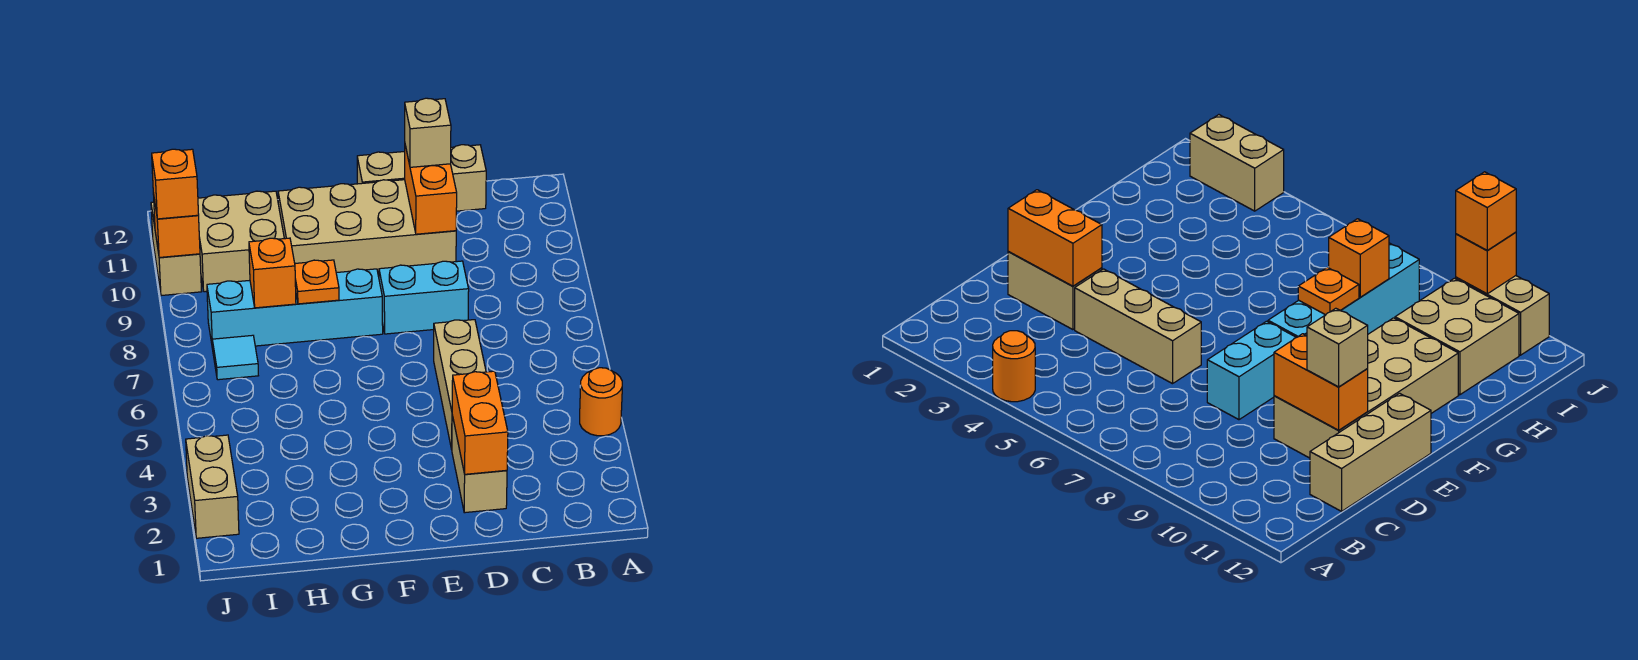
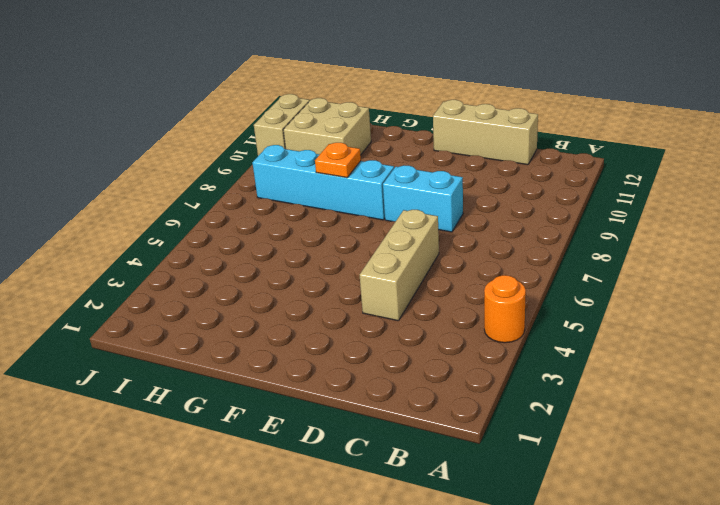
none -> tan brick D2:D3 level 1
none -> tan brick D10:G11 level 1
none -> cyan tile I7 level 1

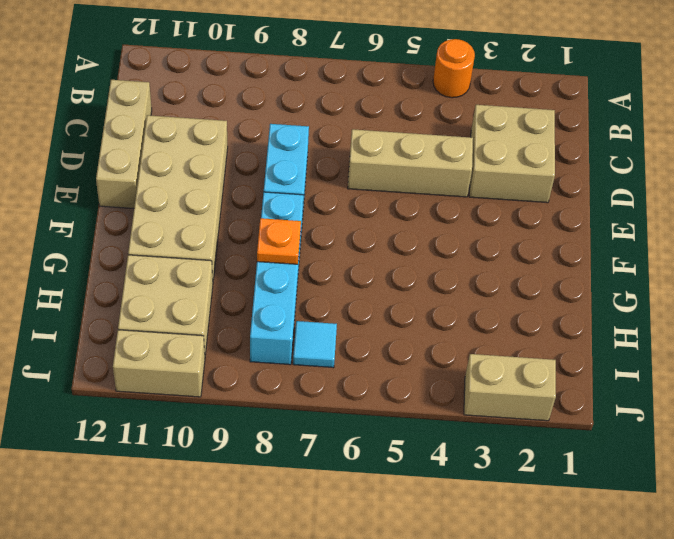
tan brick C2:D3 level 1 -> tan brick D2:D3 level 1
none -> orange brick D2:D3 level 2
none -> orange brick D10:D11 level 2
none -> orange brick H8 level 2

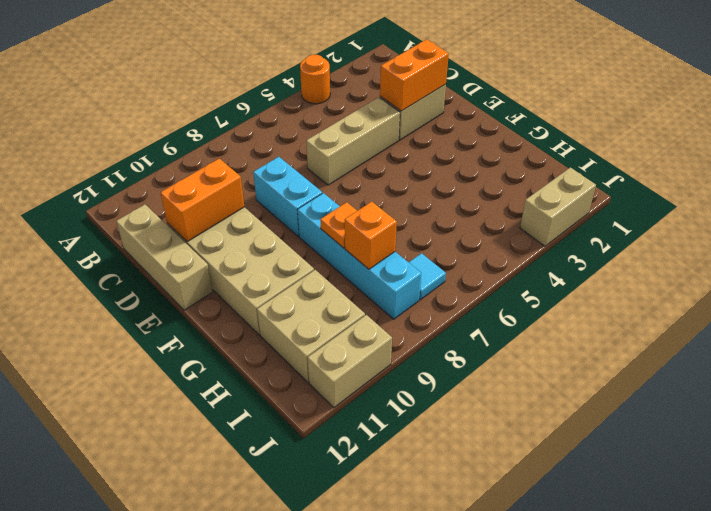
none -> orange brick J10 level 2
none -> tan brick D11 level 3
none -> orange brick J10 level 3

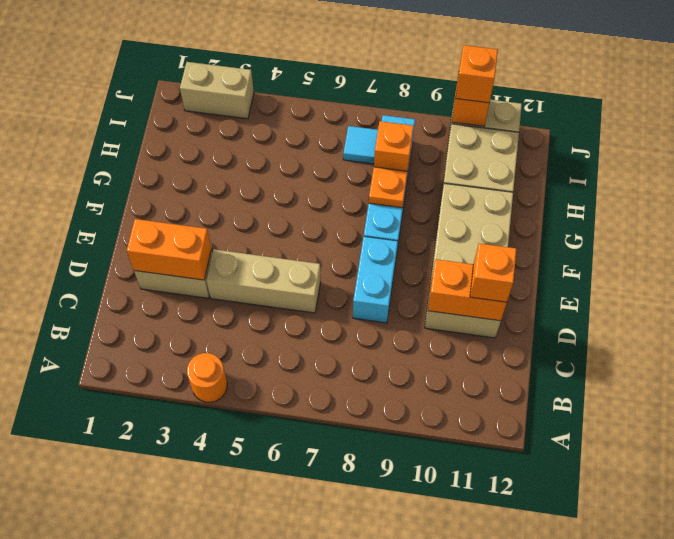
orange brick D11 level 3 -> tan brick D11 level 3
none -> tan brick C12:E12 level 1

